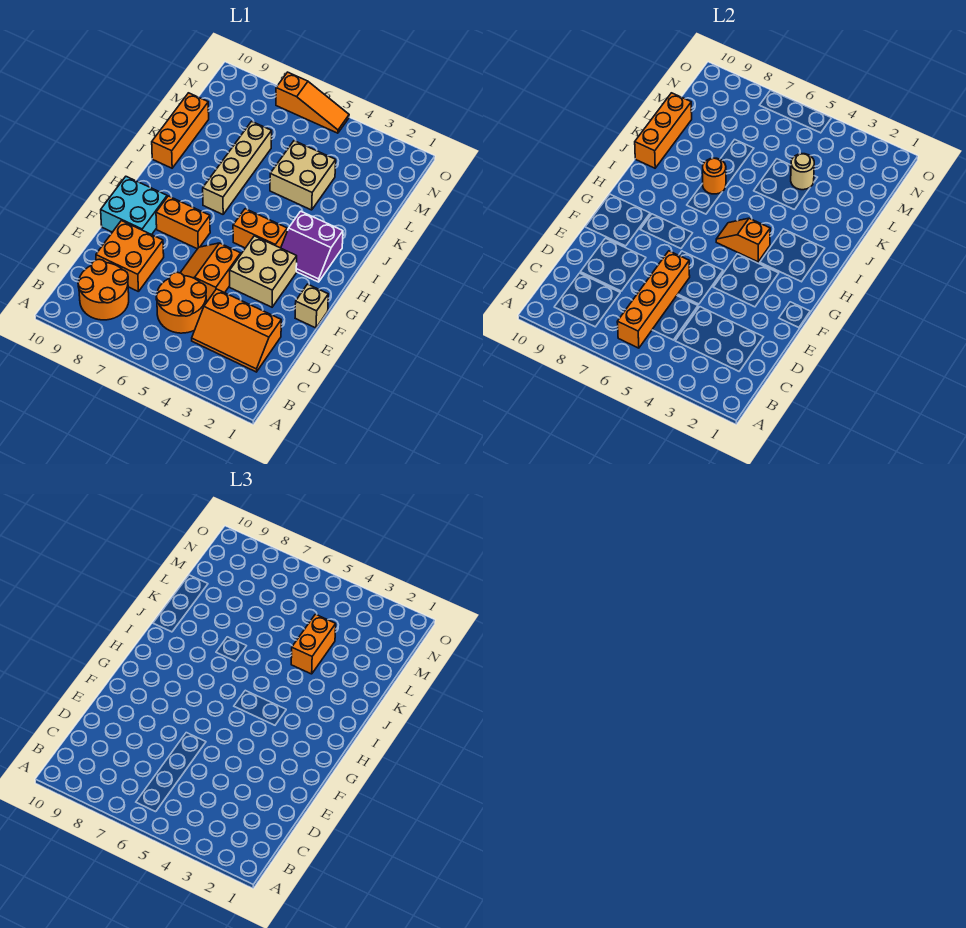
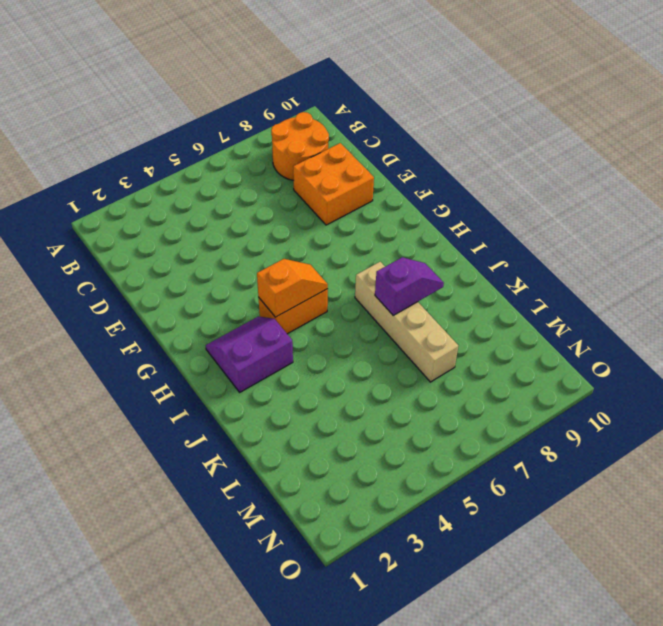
purple slope J7:J8 level 2 top 7 -> orange round brick J7 level 2
none -> orange slope C2:D4 level 1 top D
none -> orange round brick C5:D6 level 1
none -> orange slope E5:F6 level 1 top 5

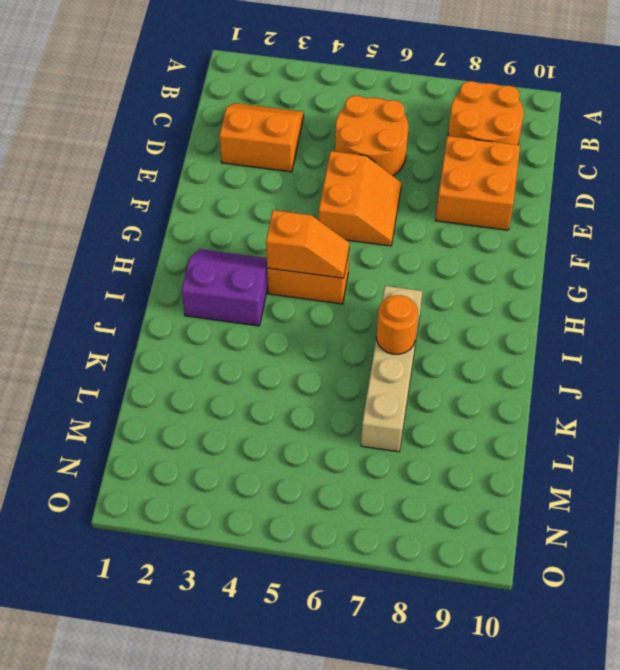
orange slope C2:D3 level 1 top D -> orange slope C2:D4 level 1 top D
none -> tan brick F1 level 1
none -> tan brick F3:G4 level 1
none -> cyan brick F9:G10 level 1

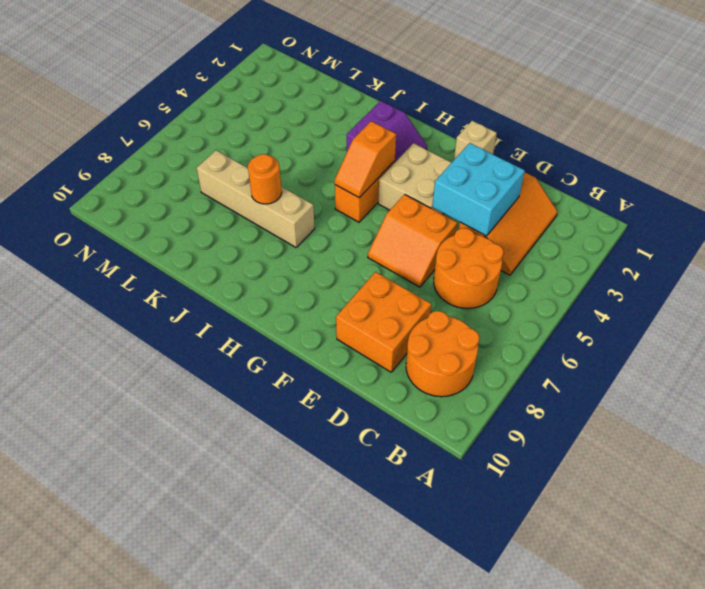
cyan brick D3:E4 level 2 -> cyan brick F9:G10 level 1
none -> orange brick G7:G8 level 1
none -> orange brick J10:L10 level 1
none -> tan brick K4:L5 level 1

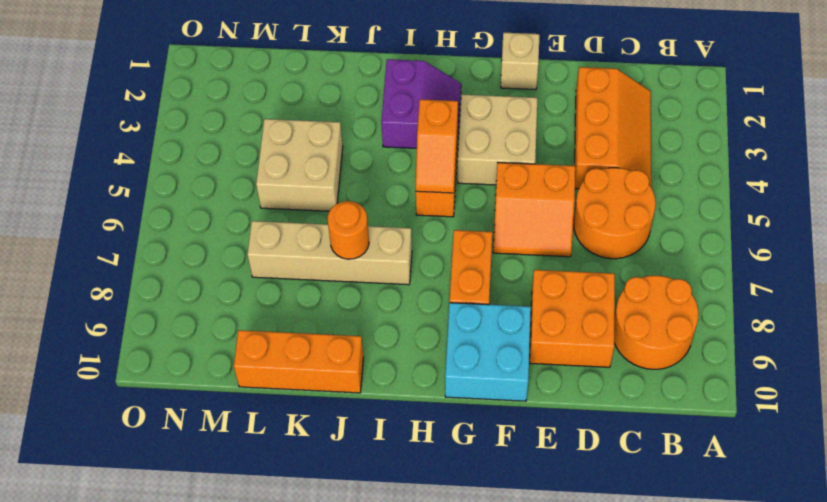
none -> orange slope O5:O7 level 1 top 7
none -> orange brick B6:E6 level 2
none -> orange brick J10:L10 level 2

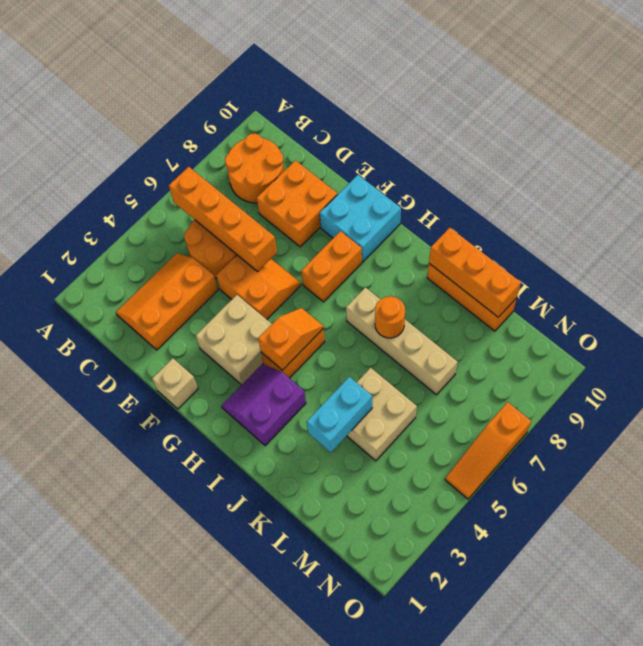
cyan brick K3:K4 level 2 -> none
none -> tan round brick L4 level 2
none -> orange brick K4:L4 level 3

